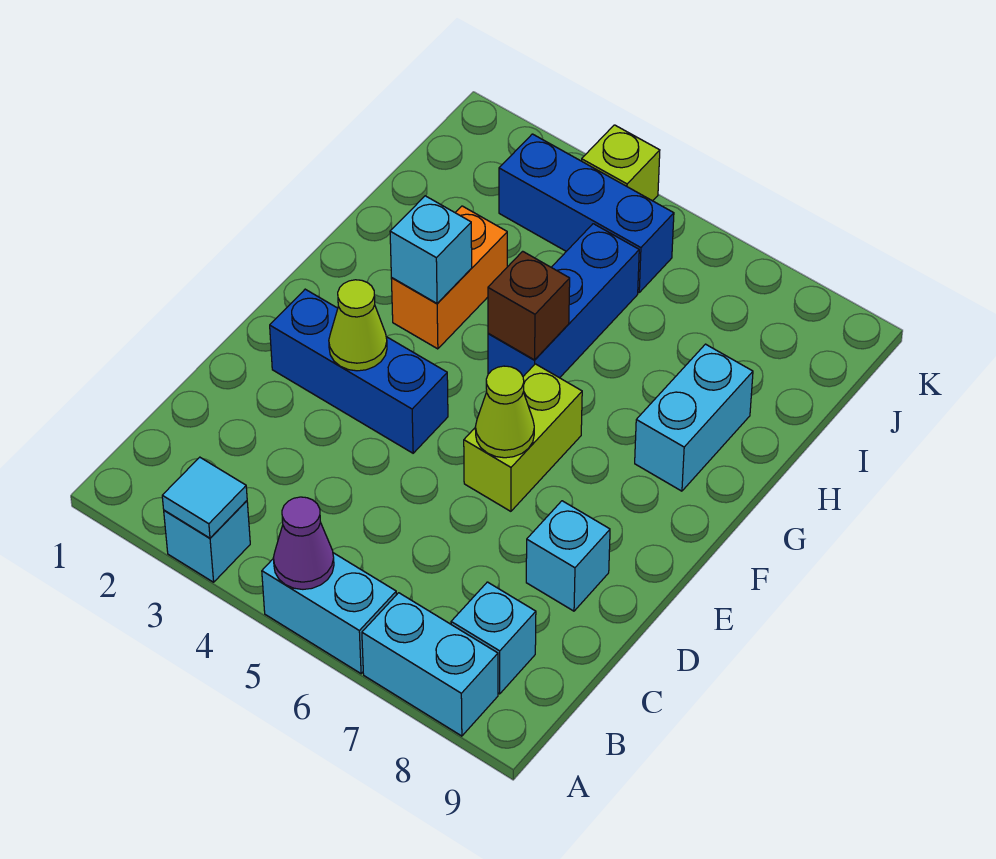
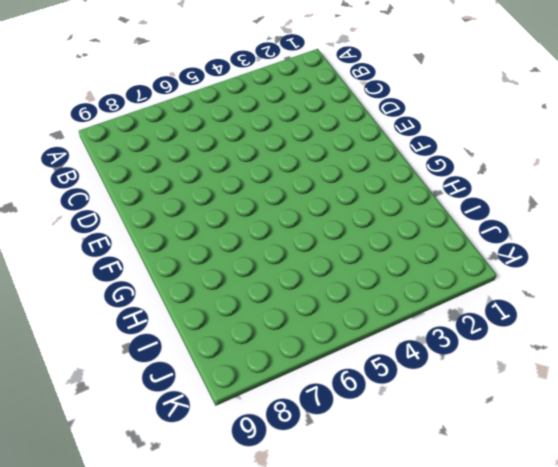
none -> cyan brick A3 level 1
none -> cyan brick A5:A6 level 1
none -> cyan brick A7:A8 level 1

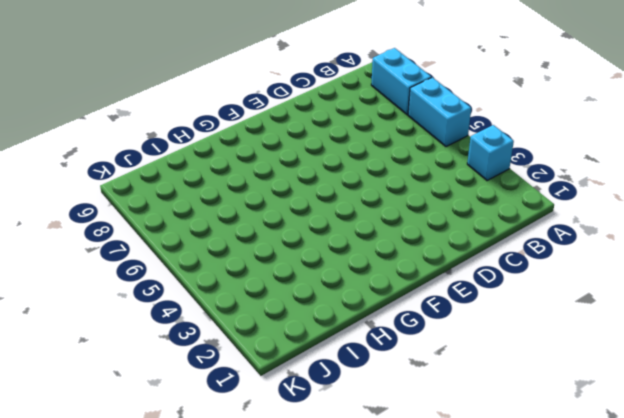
none -> cyan brick B8 level 1
none -> cyan brick D8 level 1
none -> blue brick E2:E4 level 1

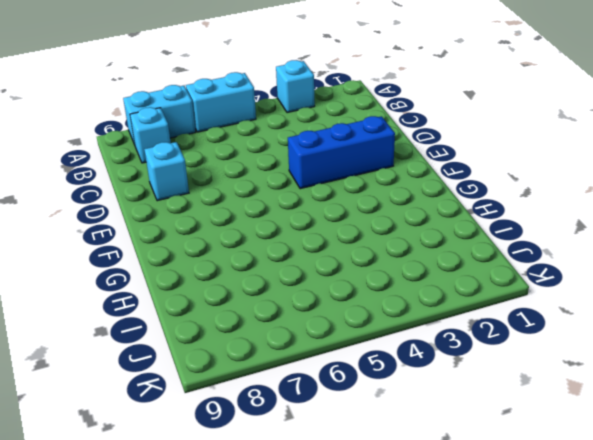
none -> lime brick E6:F6 level 1
none -> orange brick G3:H3 level 1
none -> blue brick G5:I5 level 1

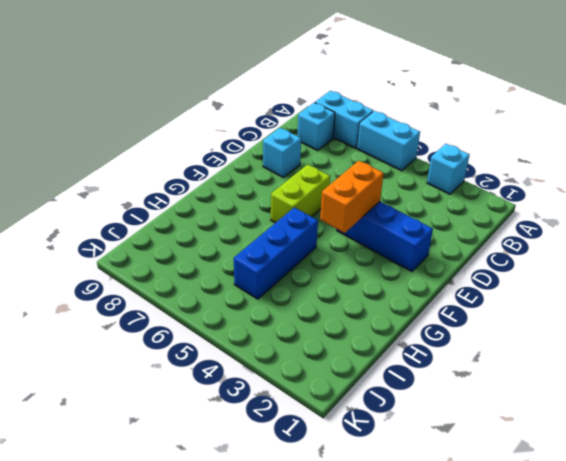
orange brick E4:F4 level 2 -> orange brick G3:H3 level 1
none -> cyan brick G8:H8 level 1
none -> blue brick J3:J5 level 1
none -> lime brick K4 level 1

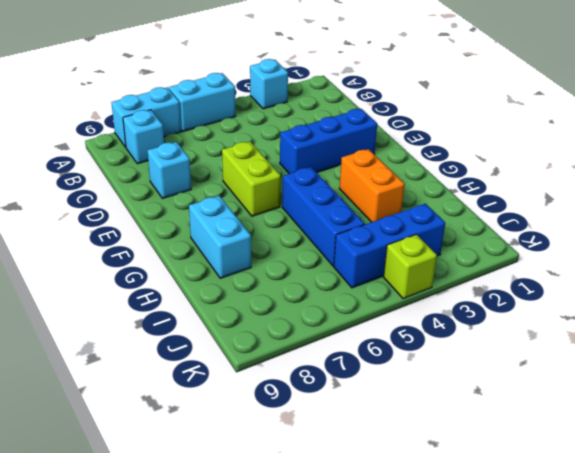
none -> cyan tile A3 level 2
none -> purple cone A5 level 2
none -> lime cone E3 level 2

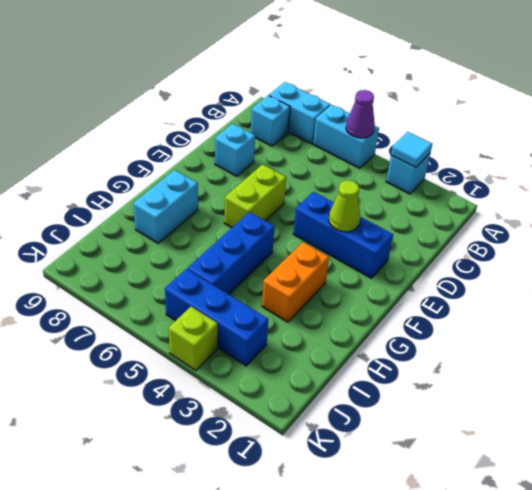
none -> lime cone E6 level 2
none -> cyan brick G3 level 2
none -> brown brick G5 level 2

